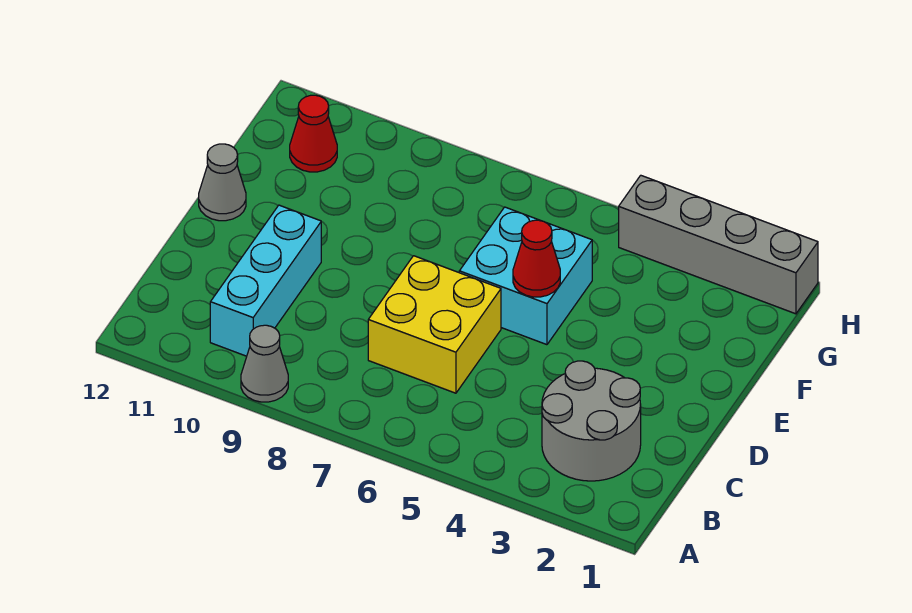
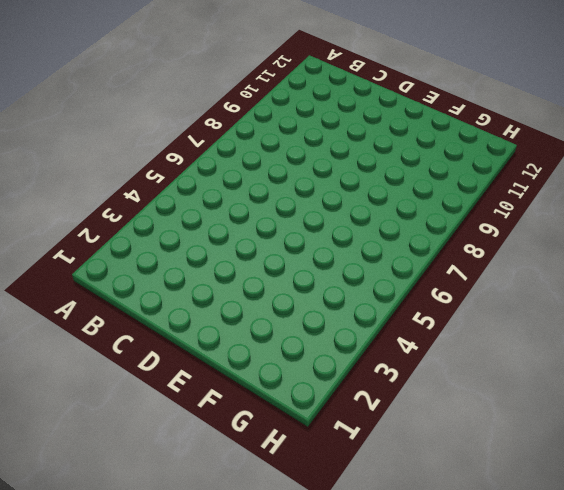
none -> grey cone A9 level 1
none -> grey round brick B2:C3 level 1

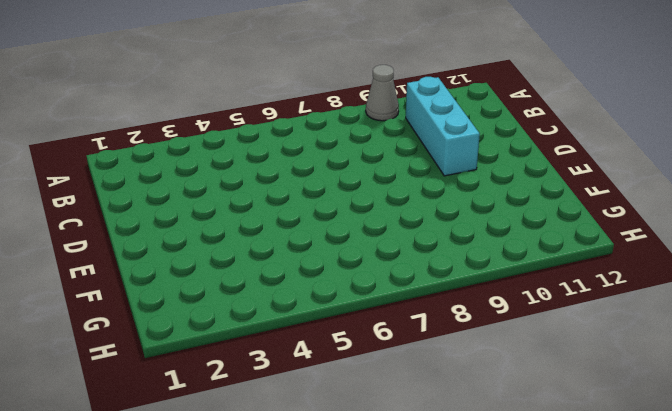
none -> grey round brick B2:C3 level 1
none -> yellow brick C6:D7 level 1

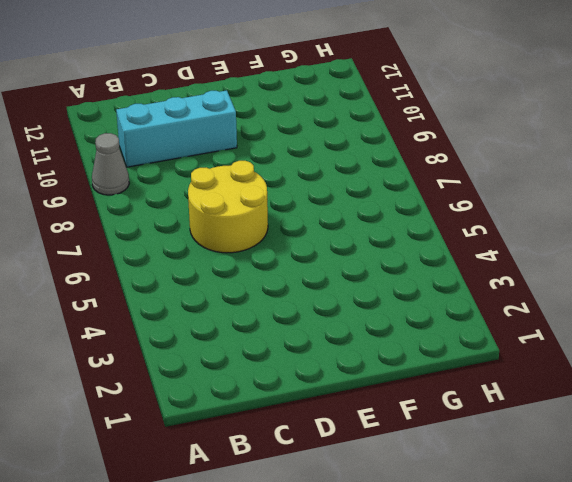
yellow round brick C6:D7 level 1 -> yellow brick C6:D7 level 1
none -> grey round brick B2:C3 level 1
none -> cyan brick E5:F6 level 1

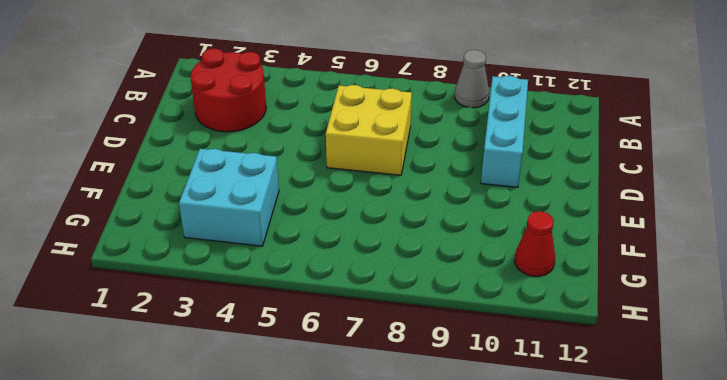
red round brick B2:C3 level 1 -> grey round brick B2:C3 level 1
cyan brick F3:G4 level 1 -> cyan brick E5:F6 level 1
none -> grey cone E12 level 1
none -> grey brick H1:H4 level 1

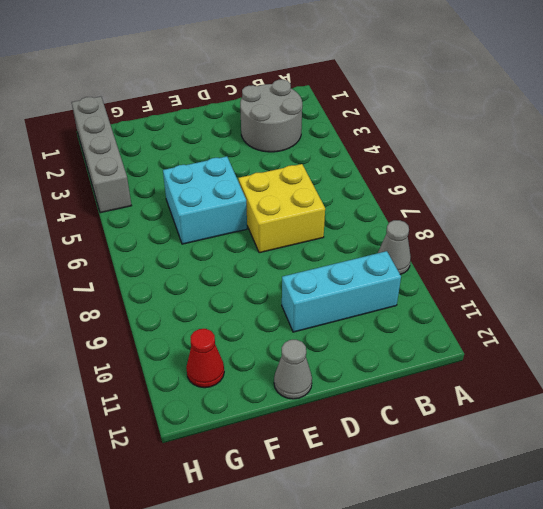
none -> red cone E5 level 2

